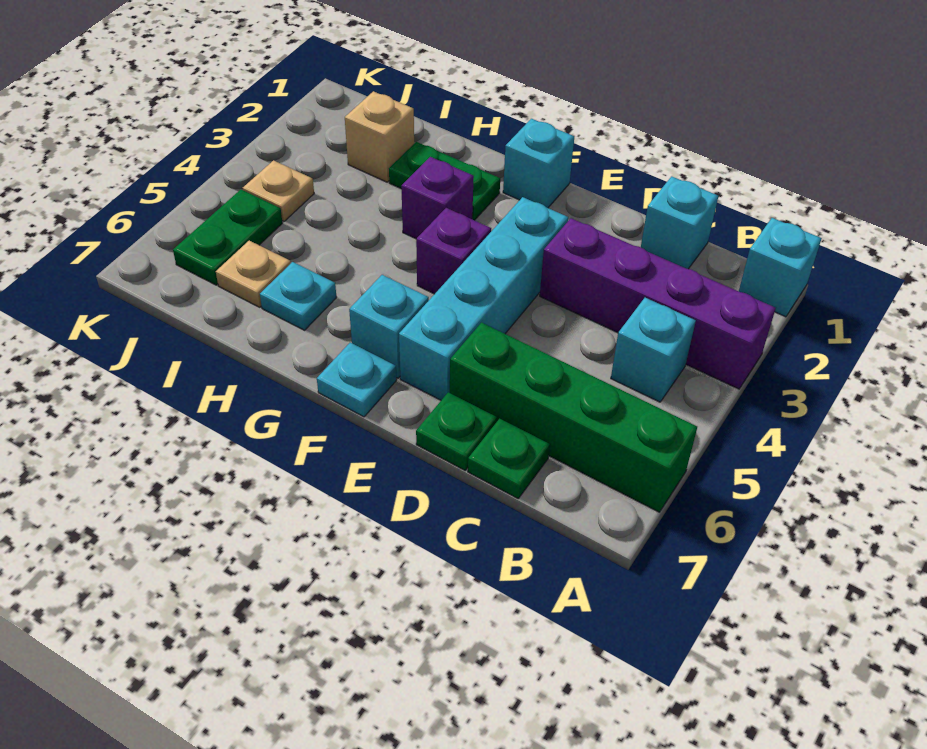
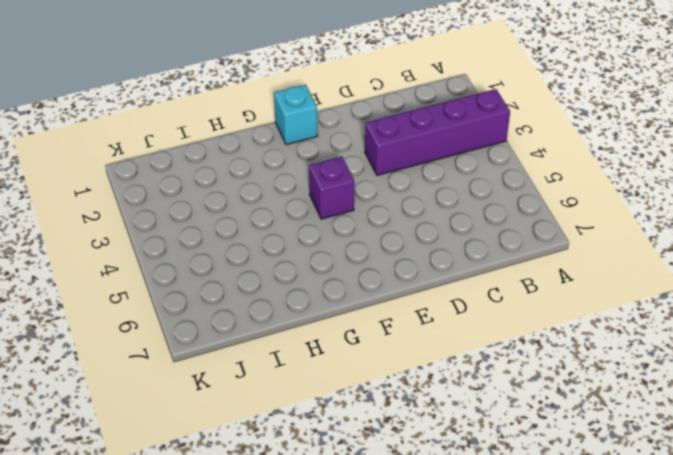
none -> cyan brick A1 level 1
none -> green brick A6:D6 level 1
none -> cyan brick B4 level 1

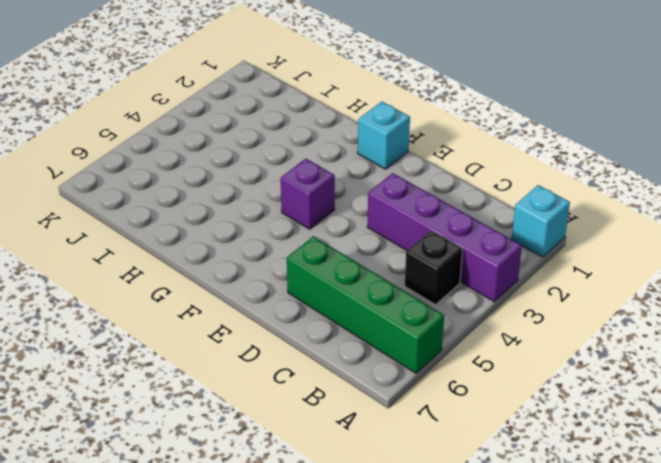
black brick B4 level 1 -> cyan brick B4 level 1
none -> cyan brick C1 level 1
none -> green plate C7 level 1
none -> green plate D7 level 1

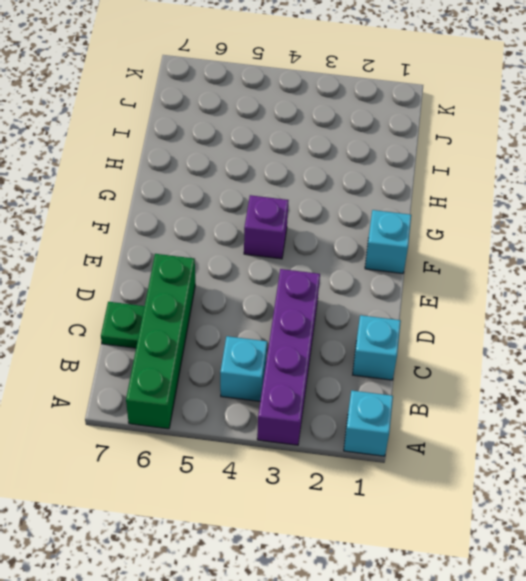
none -> green plate D7 level 1
none -> cyan brick E3:E6 level 1
none -> cyan brick F6 level 1

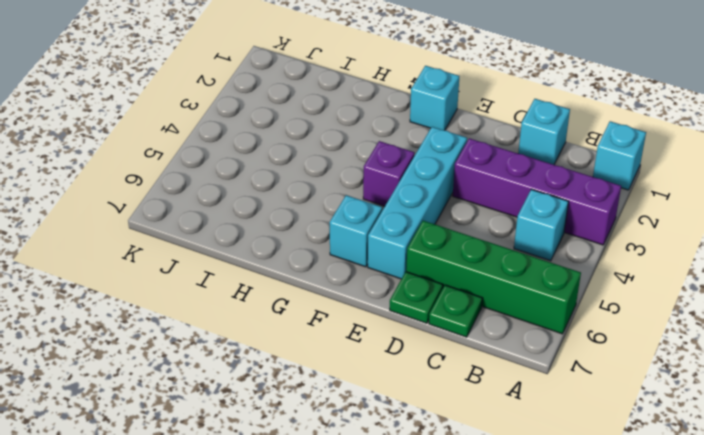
none -> cyan plate F7 level 1
none -> green plate G2:H2 level 1
none -> purple brick G3 level 1

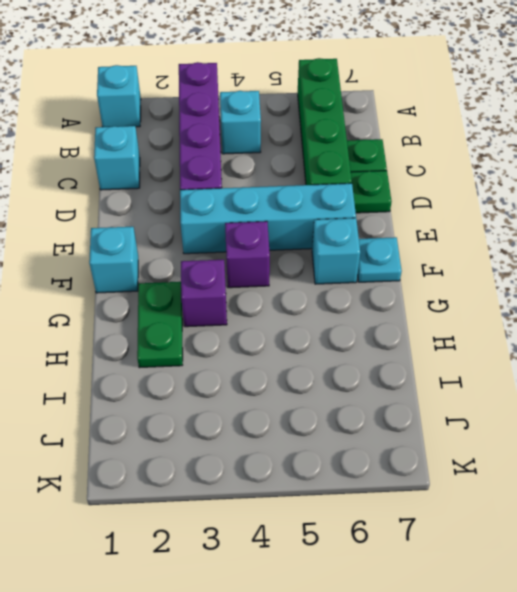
none -> cyan plate H6 level 1
none -> tan brick I2 level 1
none -> tan plate I6 level 1

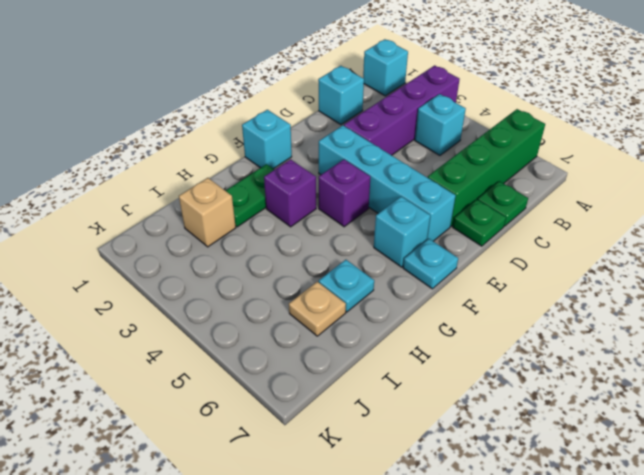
none -> tan plate J4 level 1
none -> green plate J5:J6 level 1

